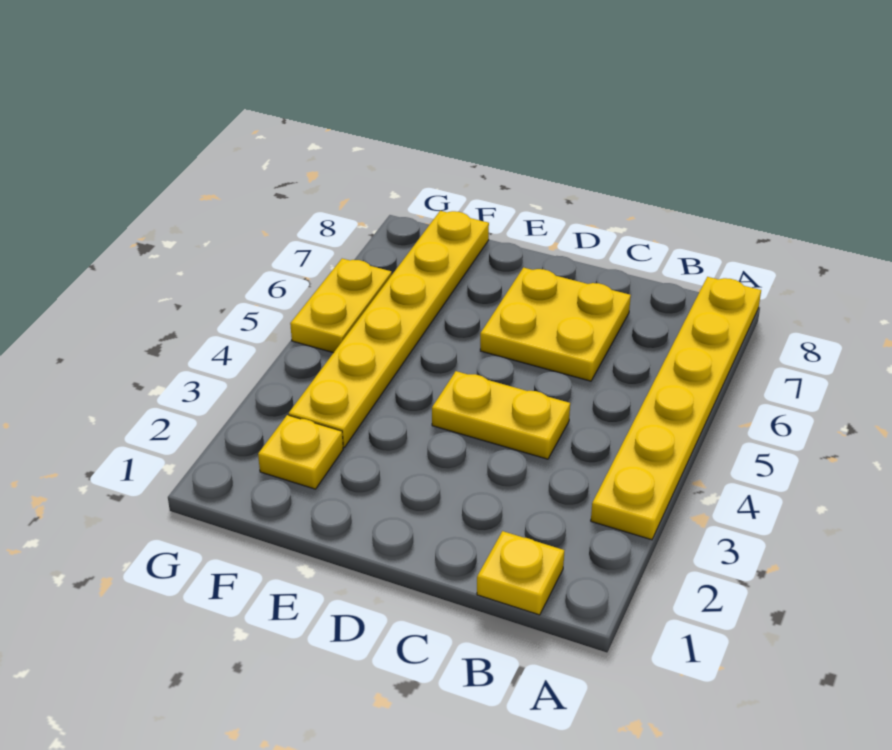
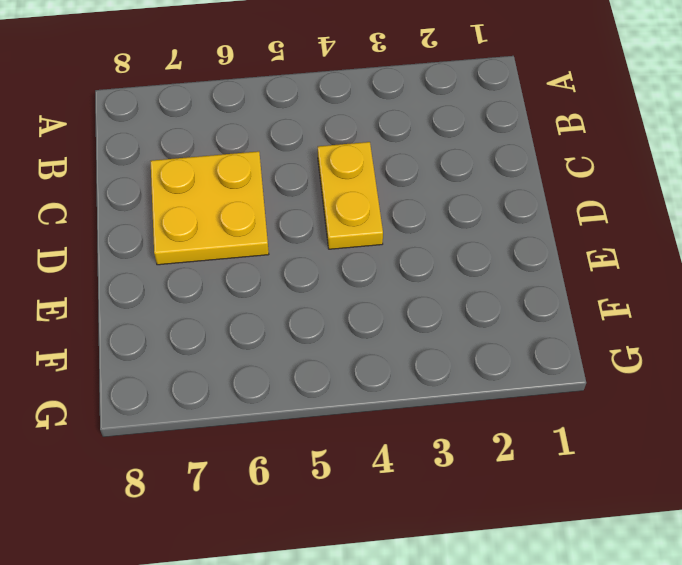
none -> yellow plate A3:A8 level 1
none -> yellow plate B1 level 1

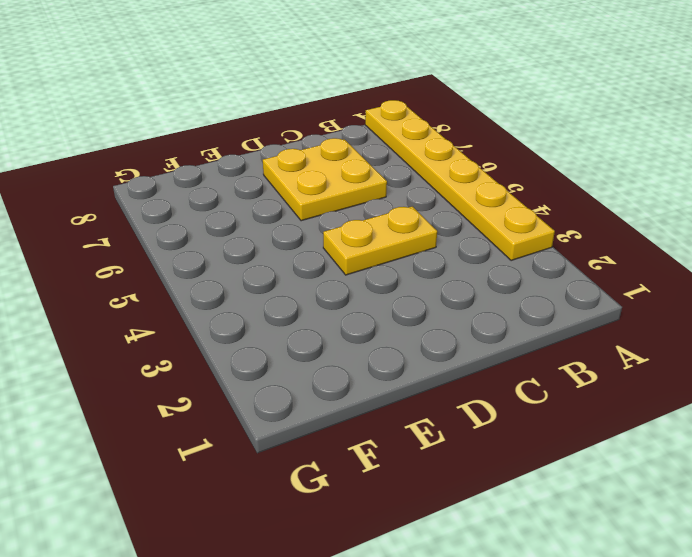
none -> yellow plate B1 level 1
none -> yellow plate F2 level 1

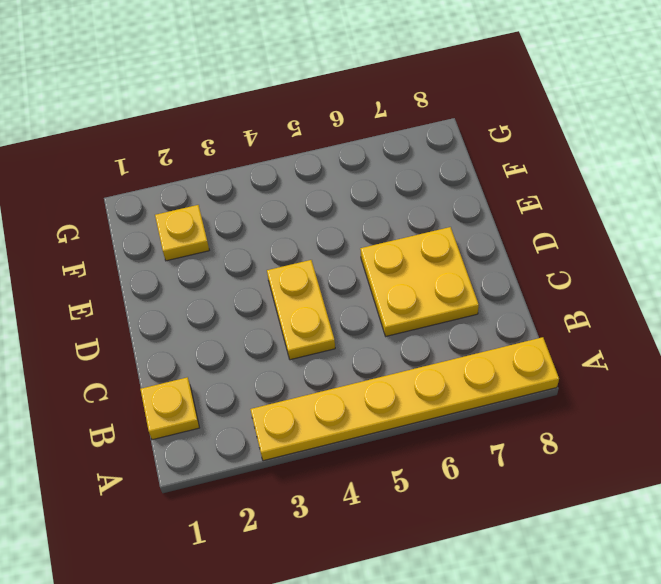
none -> yellow plate F3:F8 level 1
none -> yellow plate G5:G6 level 1

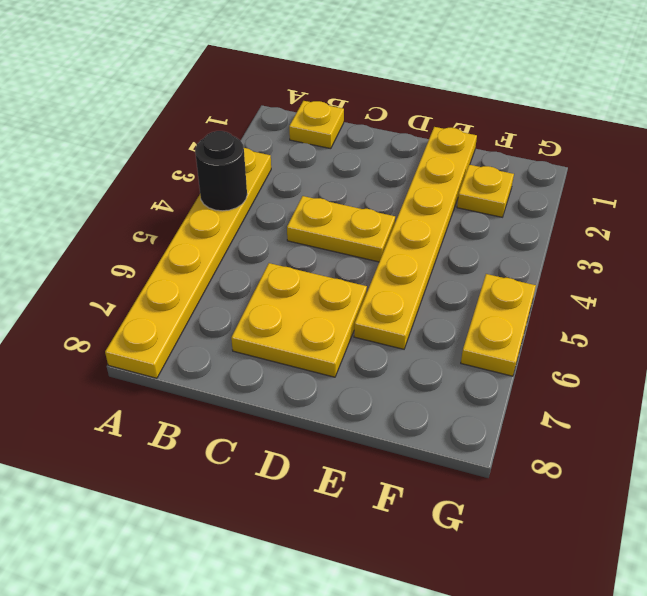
black round brick A4 level 2 -> none
yellow plate E1:E6 level 1 -> yellow plate F3:F8 level 1

